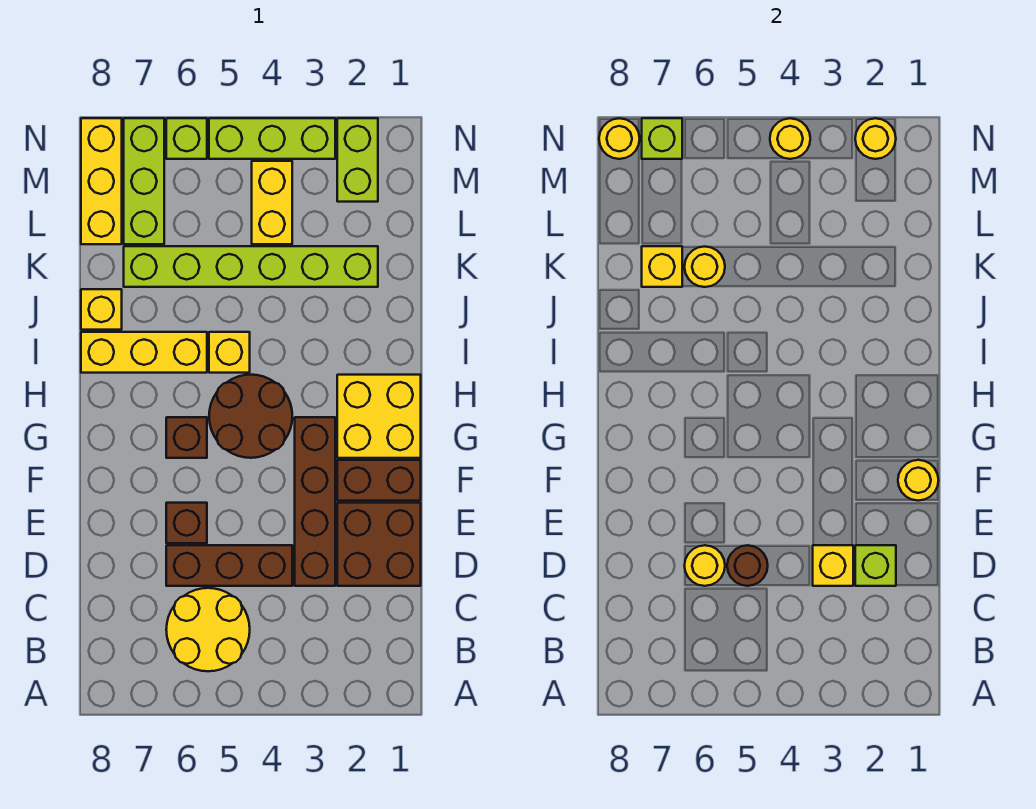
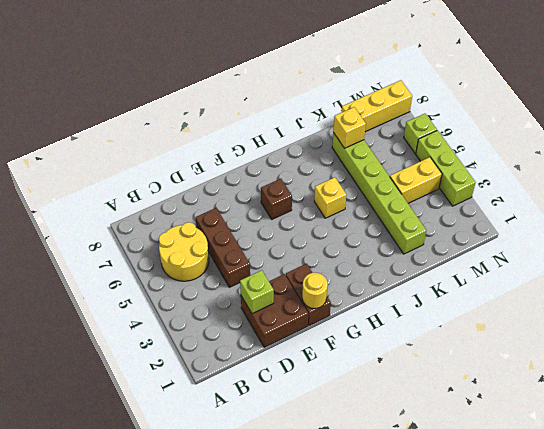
none -> brown brick D3:G3 level 1
none -> brown brick E6 level 1
none -> yellow brick G1:H2 level 1
none -> brown round brick G4:H5 level 1

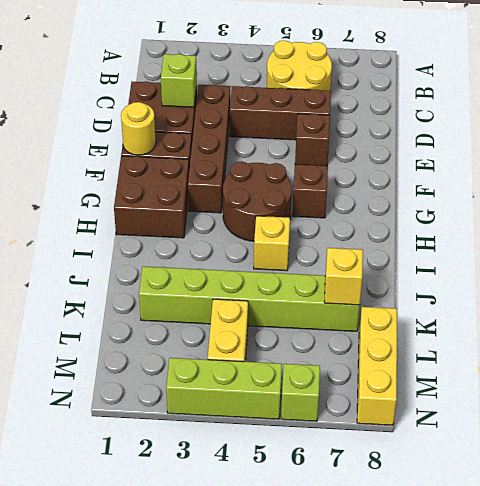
brown brick G1:H2 level 1 -> yellow brick G1:H2 level 1
none -> yellow brick I6:I8 level 1
none -> yellow brick J8 level 1
none -> lime brick L7:N7 level 1
none -> lime brick M2:N2 level 1

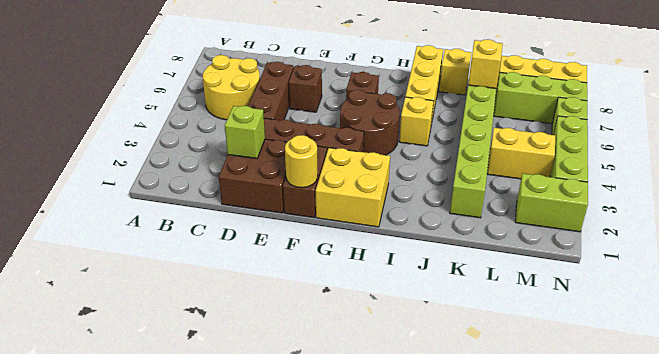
none -> yellow brick D3 level 2
none -> brown round brick D5 level 2
none -> yellow round brick D6 level 2
none -> yellow round brick K6 level 2

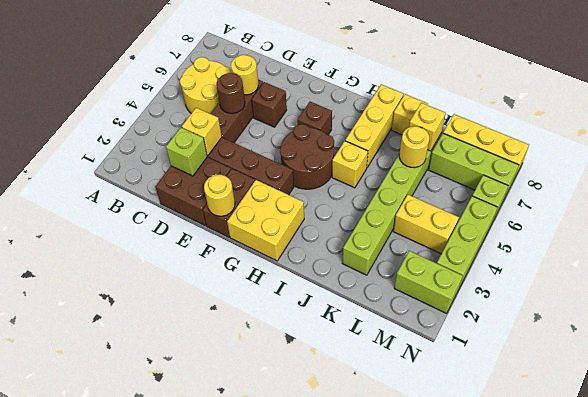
none -> yellow round brick N2 level 2
none -> yellow round brick N4 level 2
none -> lime brick N7 level 2
none -> yellow round brick N8 level 2

